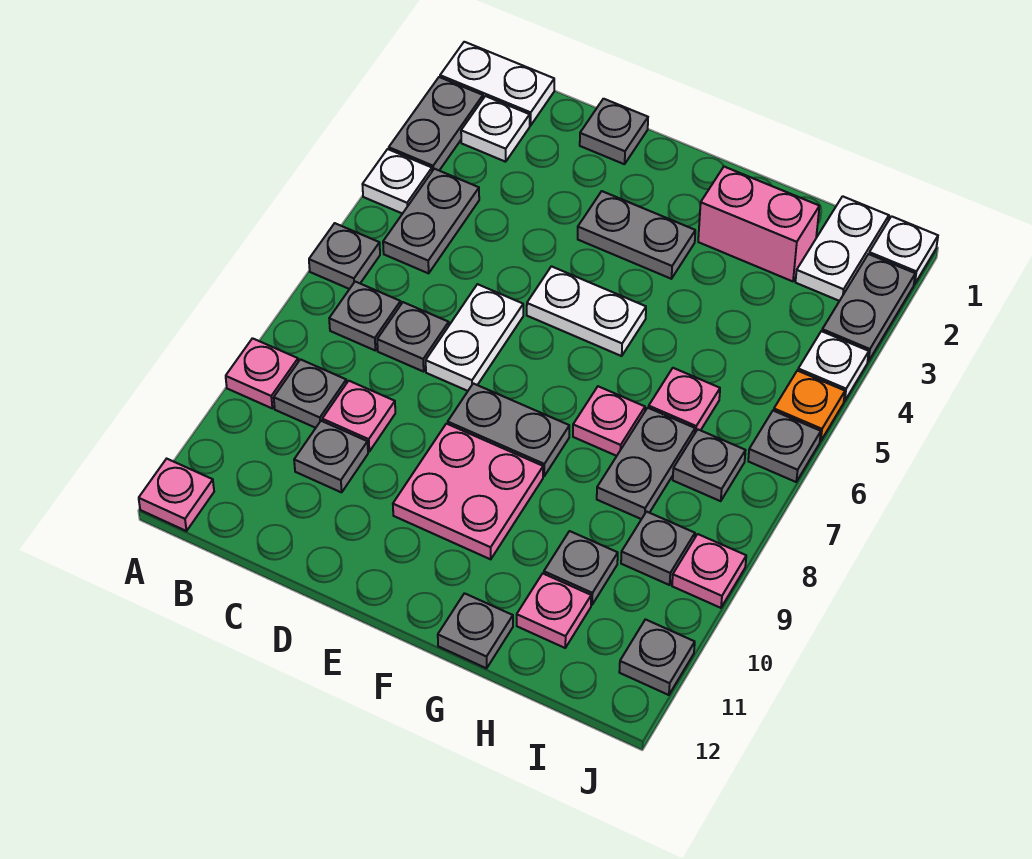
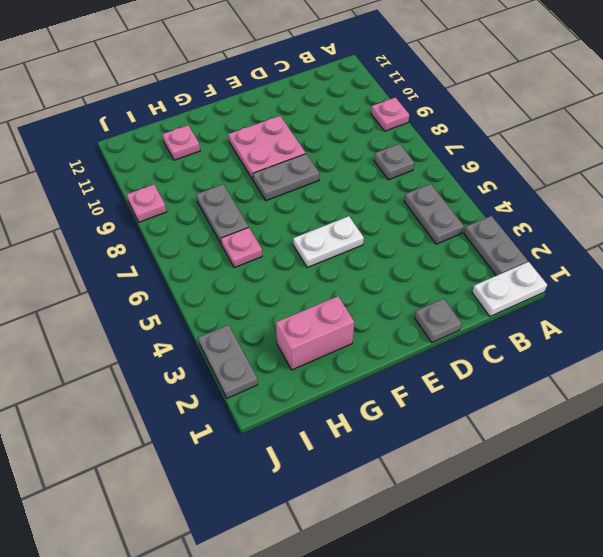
none -> white plate A4 level 1
none -> grey plate A6 level 1
none -> pink plate A12 level 1
none -> white plate B2 level 1

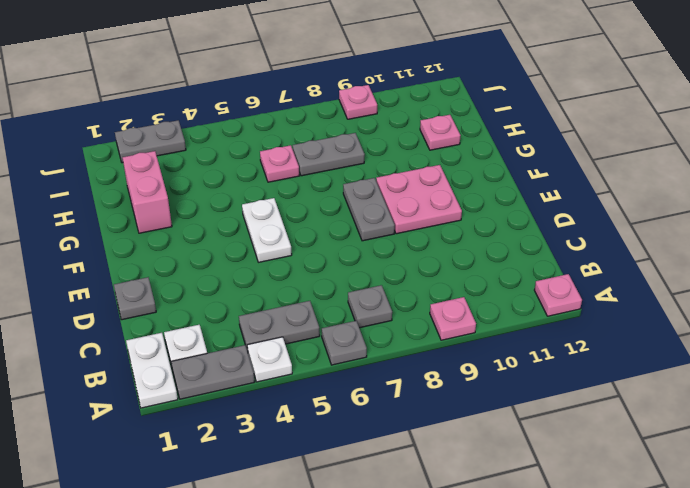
none -> grey plate B9 level 1
none -> grey plate C7 level 1
none -> pink plate C9 level 1
none -> grey plate C10 level 1

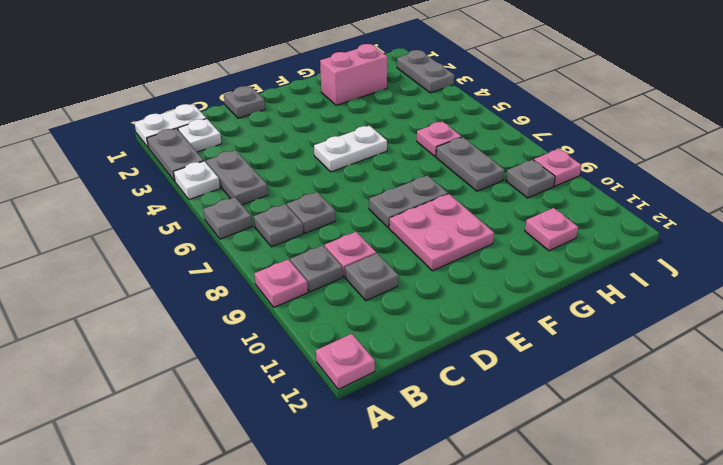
none -> white plate D6:D7 level 1
none -> grey plate E3:F3 level 1
none -> pink plate G7 level 1
none -> grey plate G12 level 1

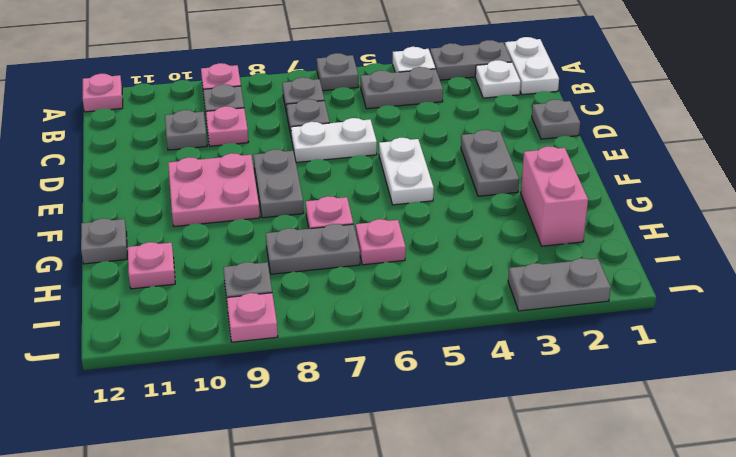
none -> grey plate H10 level 1
none -> white plate I1:I2 level 1
none -> grey plate I7 level 1
none -> white plate J1 level 1

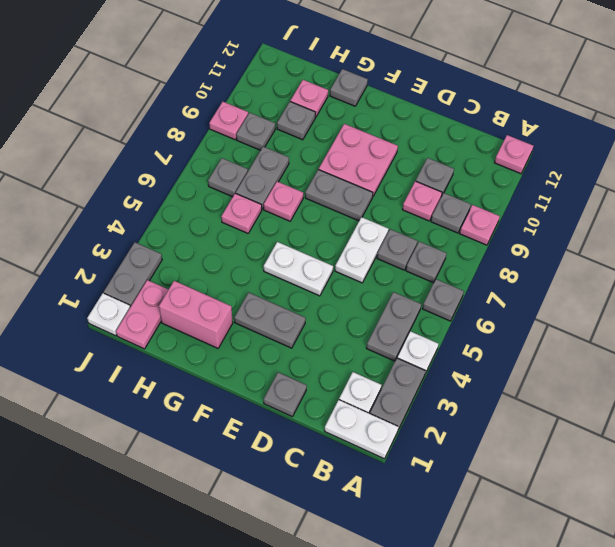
pink plate I1:I2 level 1 -> white plate I1:I2 level 1
none -> white plate J4 level 1
none -> orange plate J5 level 1
none -> grey plate J6 level 1
none -> grey plate J11 level 1

